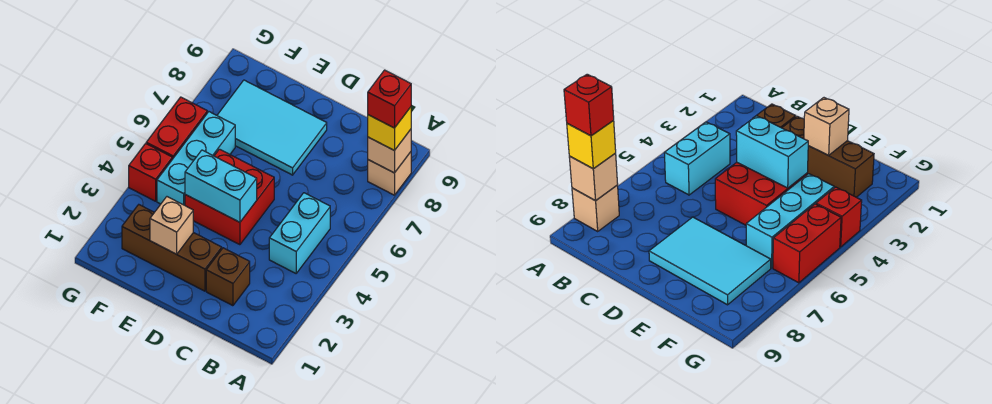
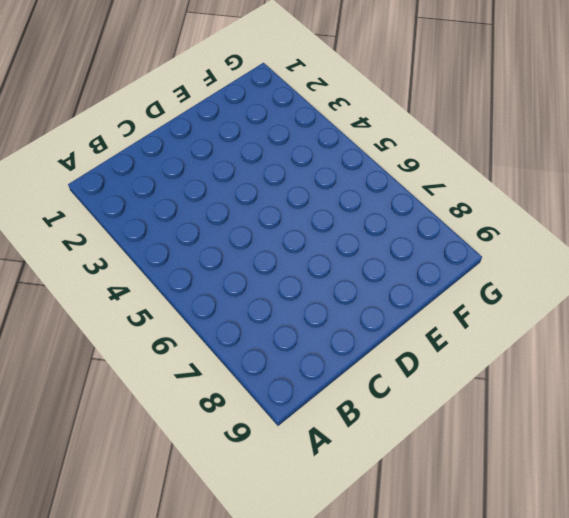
none -> tan brick A8 level 1
none -> cyan brick B4:B5 level 1
none -> brown brick C2 level 1

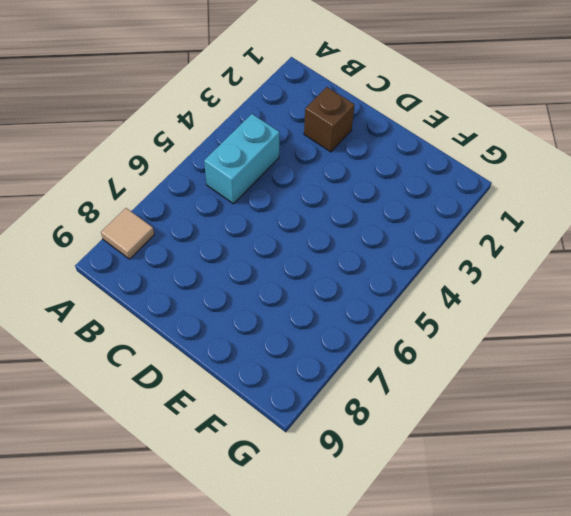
tan tile A8 level 1 -> tan brick A8 level 1
none -> brown brick D2:F2 level 1
none -> red brick D4:E5 level 1
none -> cyan tile D7:F8 level 1

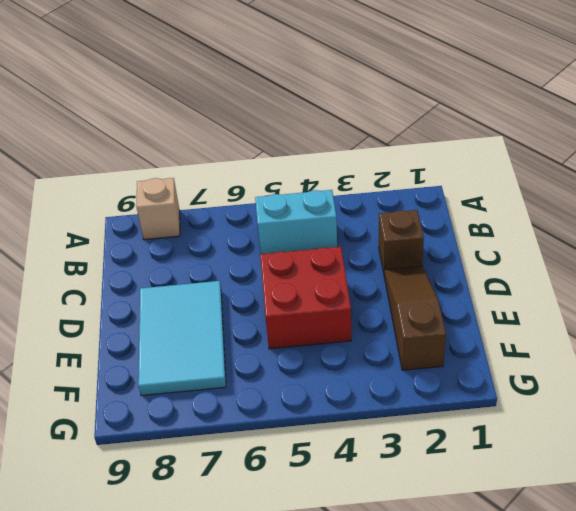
brown slope D2:F2 level 1 top F -> brown brick D2:F2 level 1
none -> cyan brick F4:F6 level 1
none -> red brick G4 level 1
none -> red brick G5:G6 level 1

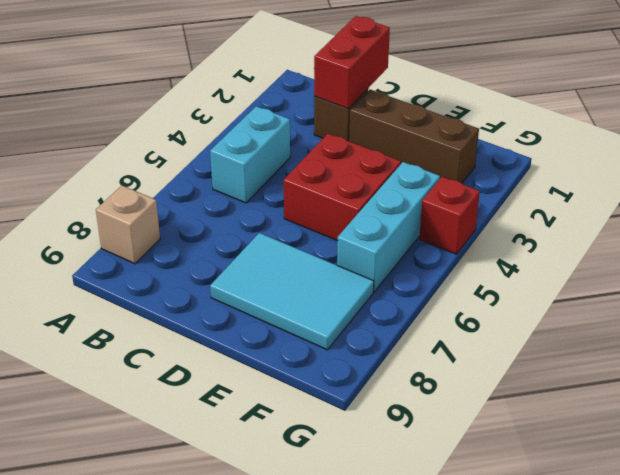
red brick C1:C2 level 2 -> red brick G5:G6 level 1
none -> tan brick A8 level 2
none -> cyan brick D4:E4 level 2
none -> tan brick E2 level 2

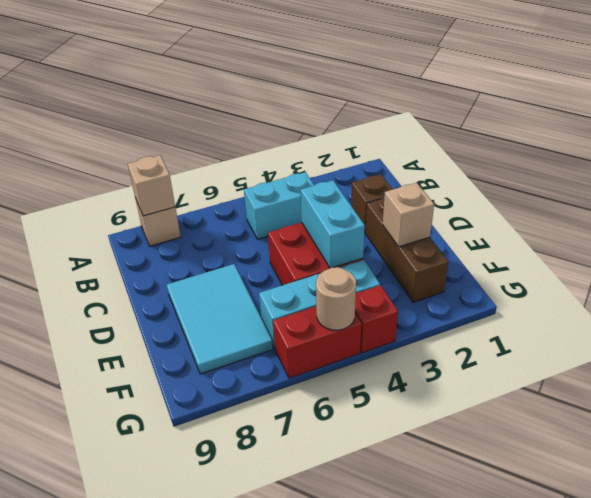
tan round brick G5 level 2 -> none
none -> yellow brick A8 level 3
none -> red brick A8 level 4

